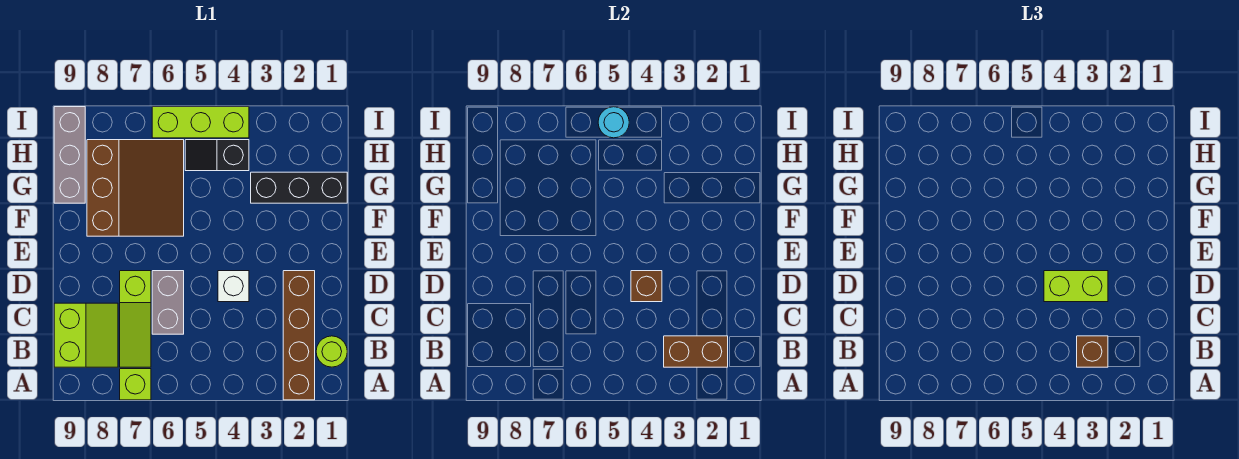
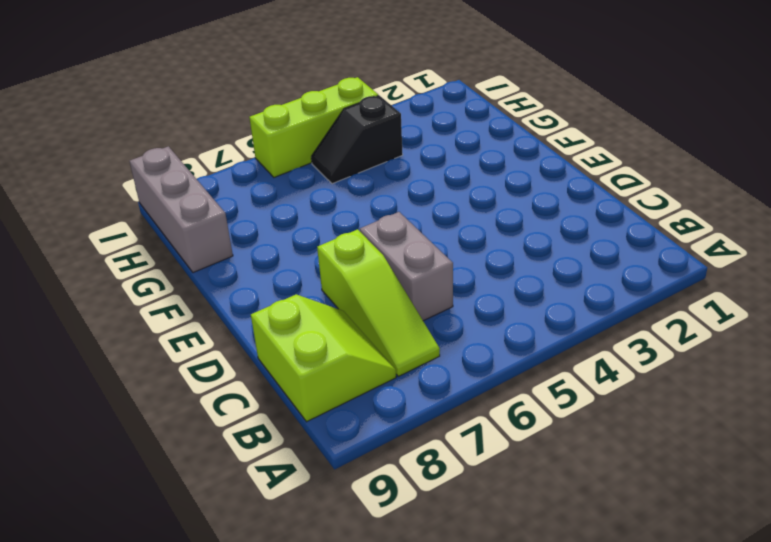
none -> brown brick A2:D2 level 1
none -> lime brick A7 level 1
none -> lime round brick B1 level 1

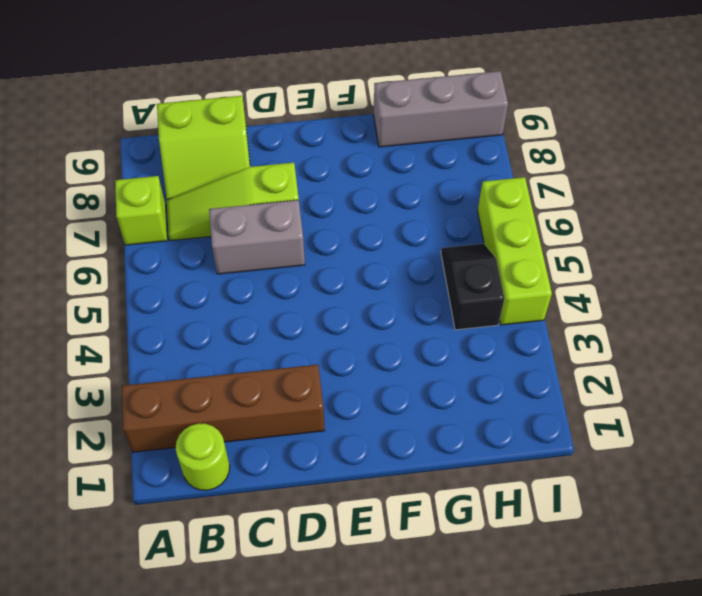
none -> white brick D4 level 1
none -> brown slope F6:H8 level 1 top 8
none -> black brick G1:G3 level 1

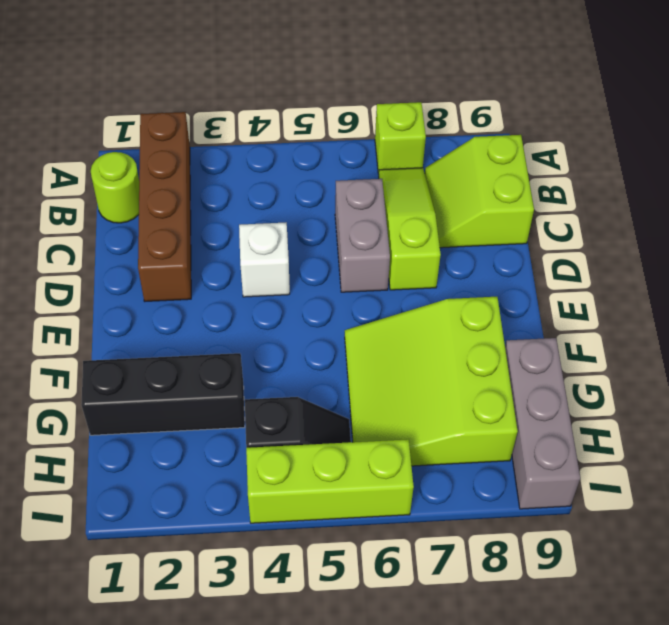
lime slope F6:H8 level 1 top 8 -> brown slope F6:H8 level 1 top 8
none -> brown brick B2:B3 level 2
none -> brown brick D4 level 2
none -> cyan round brick I5 level 2

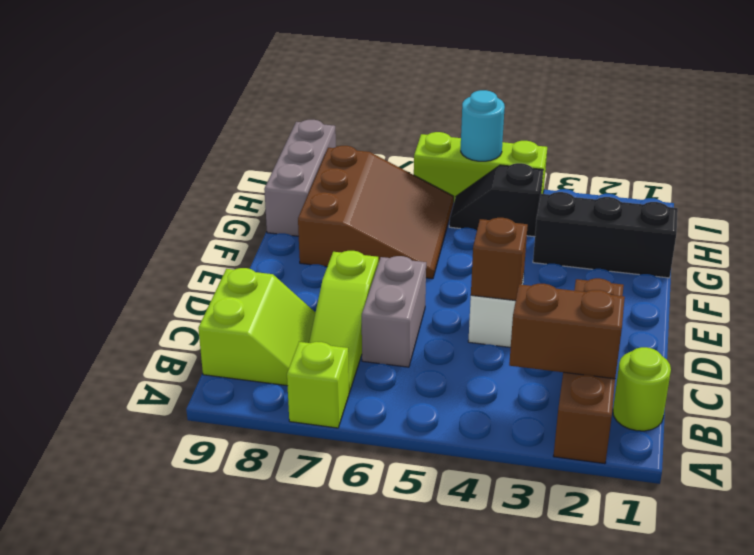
none -> brown brick B3 level 3
none -> lime brick D3:D4 level 3

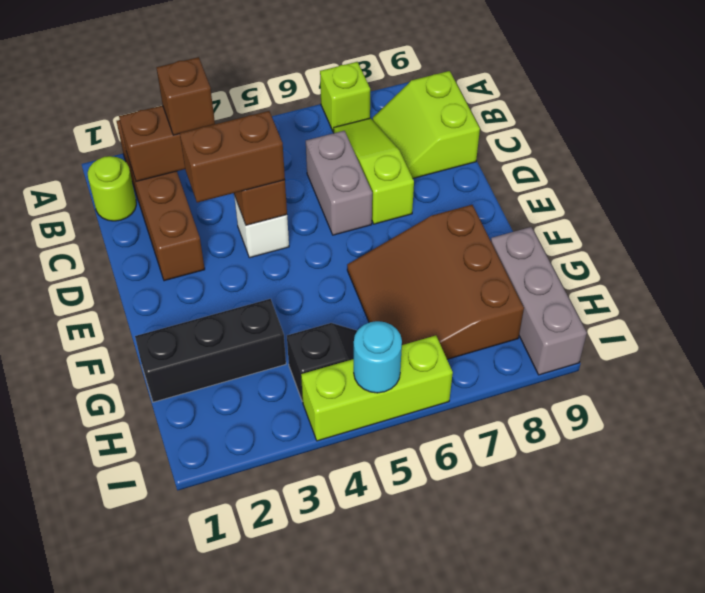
brown brick D3:D4 level 3 -> lime brick D3:D4 level 3

